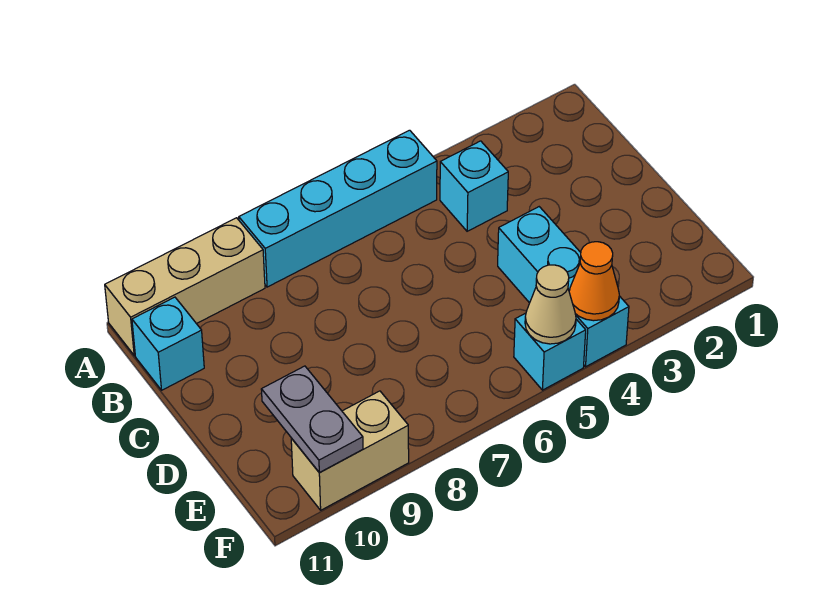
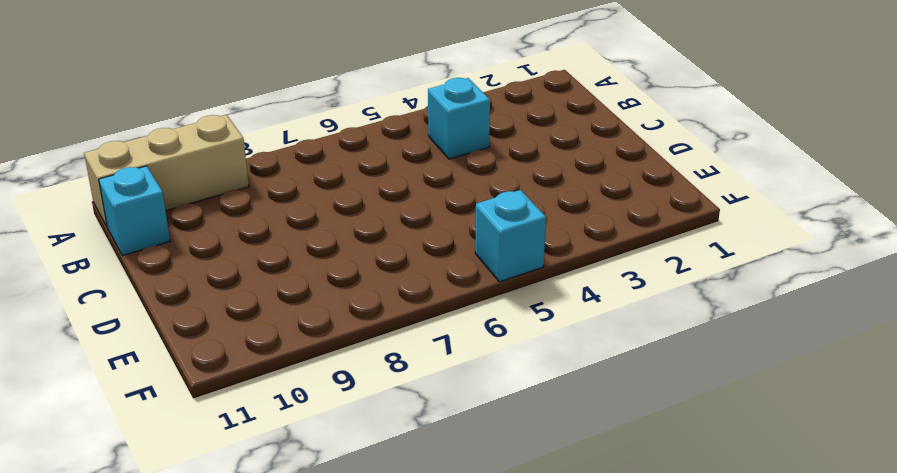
none -> cyan brick A5:A8 level 1
none -> cyan brick D4:F4 level 1

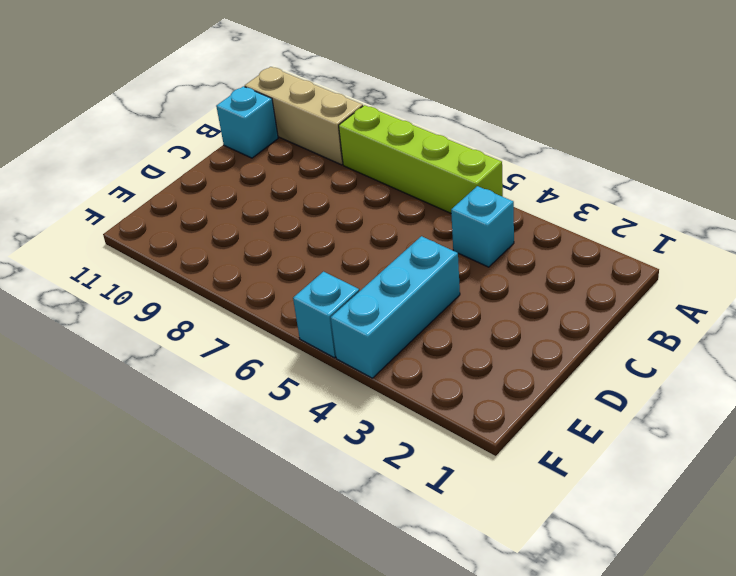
lime brick A5:A8 level 1 -> cyan brick A5:A8 level 1
none -> tan brick F9:F10 level 1
none -> grey plate E10:F10 level 2

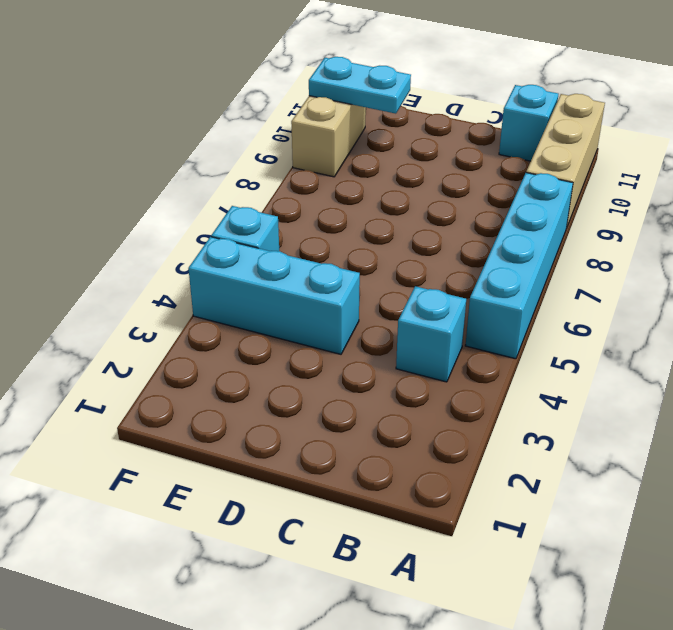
cyan plate E10:F10 level 2 -> grey plate E10:F10 level 2
none -> orange cone F4 level 2
none -> tan cone F5 level 2

